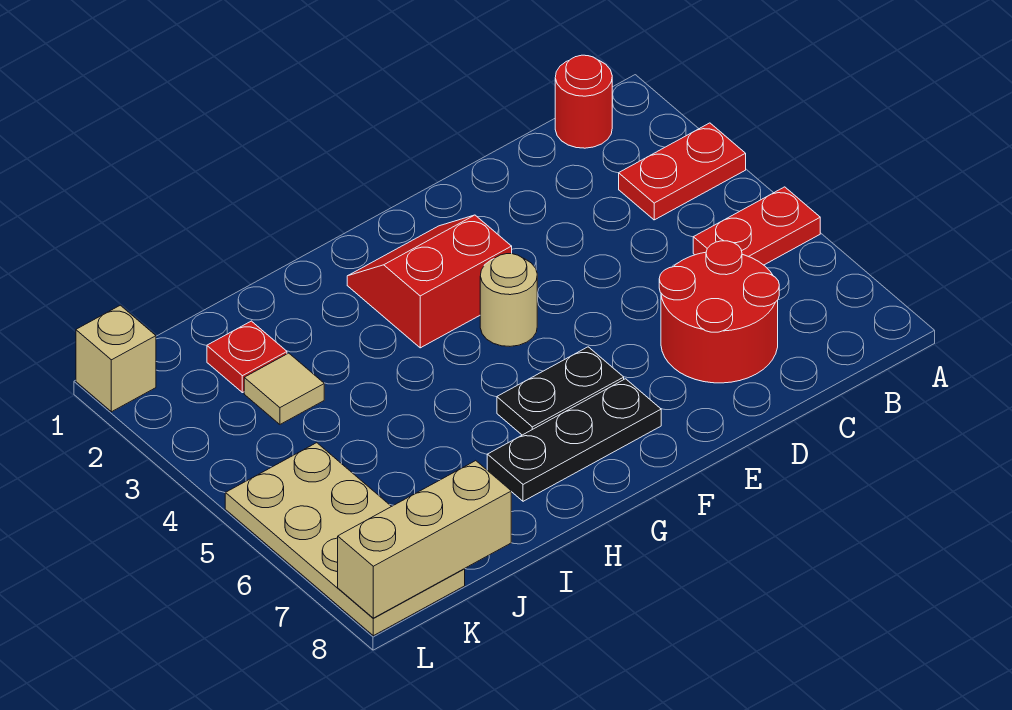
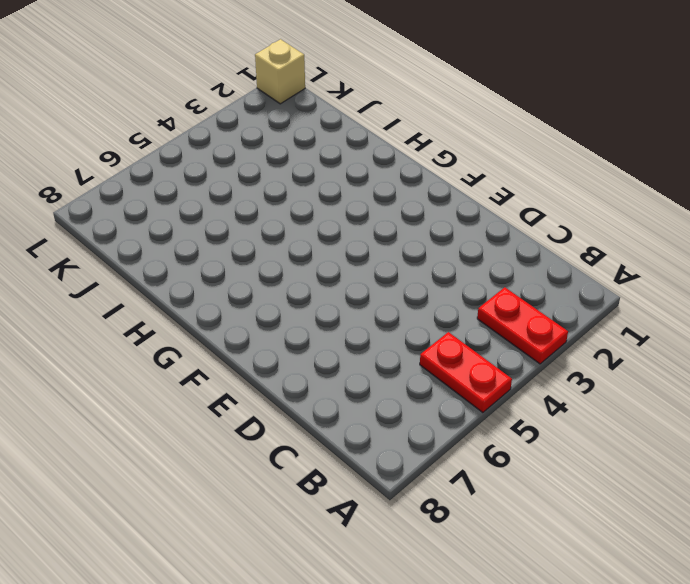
none -> red round brick B1 level 1
none -> red round brick C6:D7 level 1
none -> red slope F2:G3 level 1 top 3

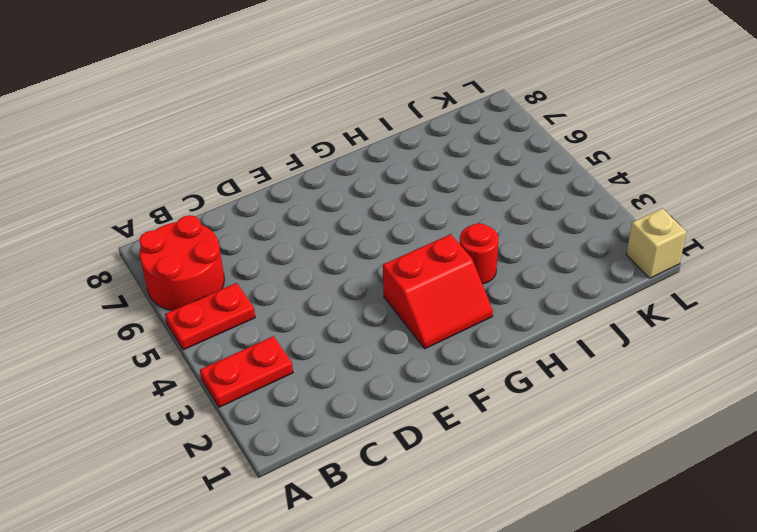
red round brick A6:B7 level 1 -> red round brick C6:D7 level 1
red round brick H3 level 1 -> red round brick B1 level 1
none -> tan round brick F4 level 1
none -> black plate F6:G6 level 1
none -> black plate F7:H7 level 1

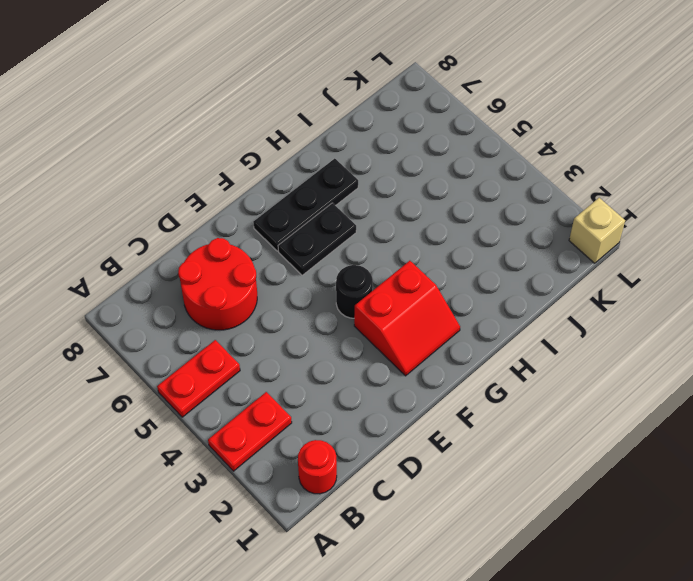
black round brick F4 level 1 -> tan round brick F4 level 1
none -> red plate J2 level 1
none -> tan tile J3 level 1
none -> tan plate K5:L8 level 1

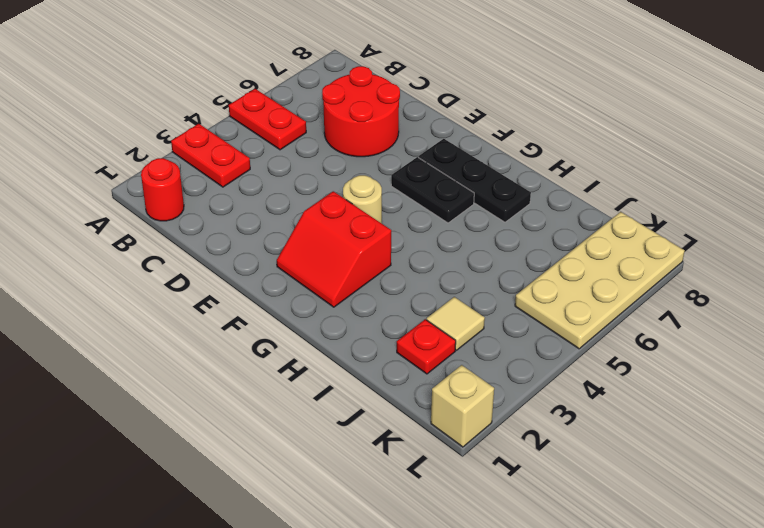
none -> tan brick J8:L8 level 2

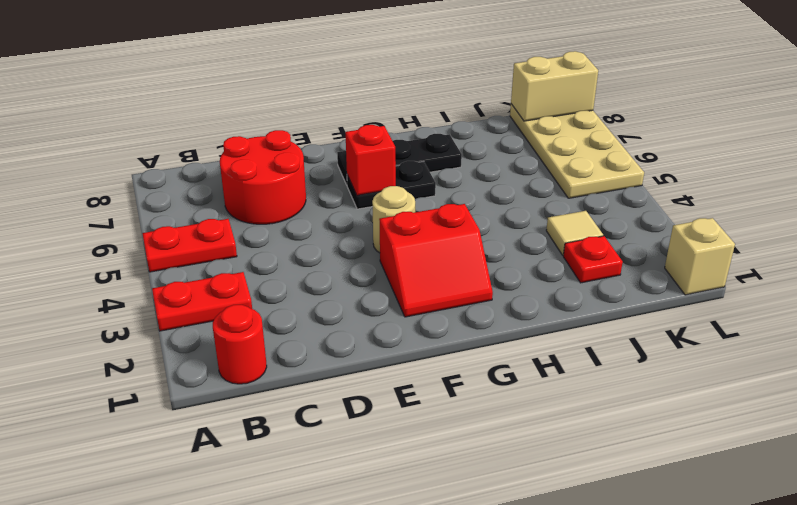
red brick F6 level 2 -> none
tan brick K8:L8 level 2 -> tan brick J8:L8 level 2

